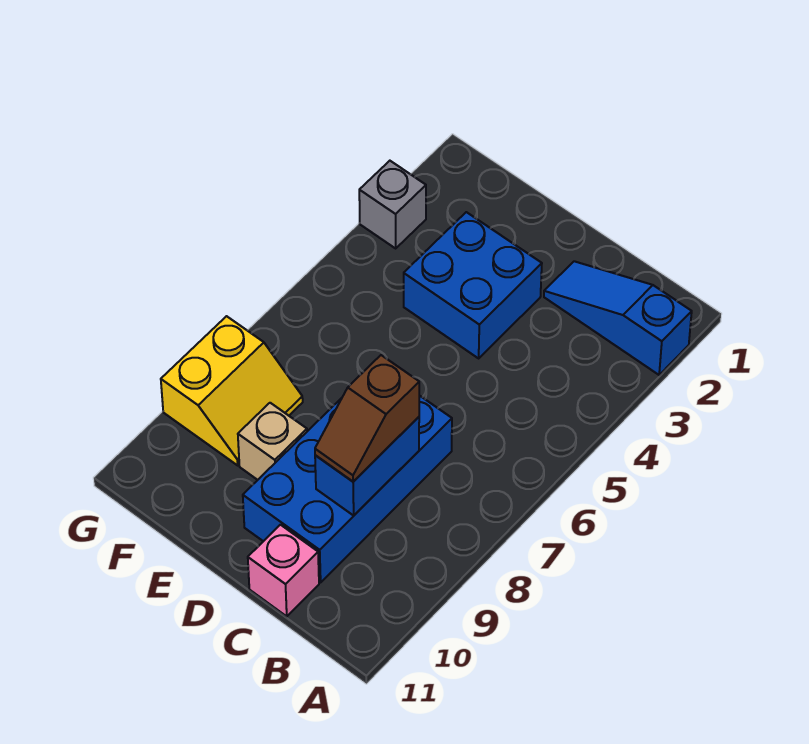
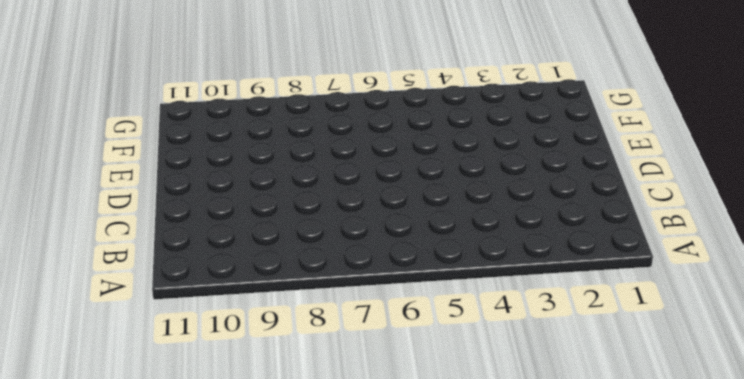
none -> blue slope A2:C2 level 1 top A
none -> blue brick C7:D10 level 1

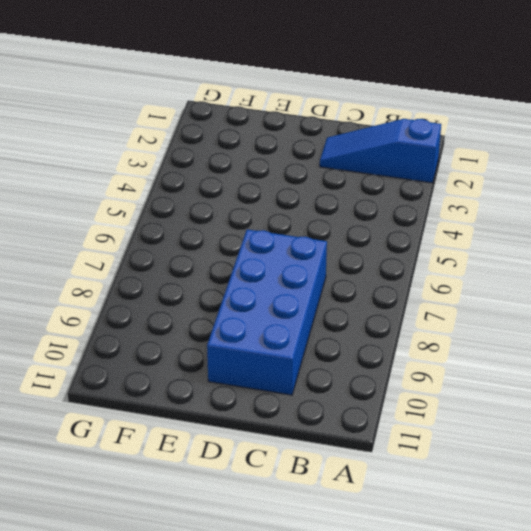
none -> pink brick C11 level 1
none -> blue brick D3:E4 level 1

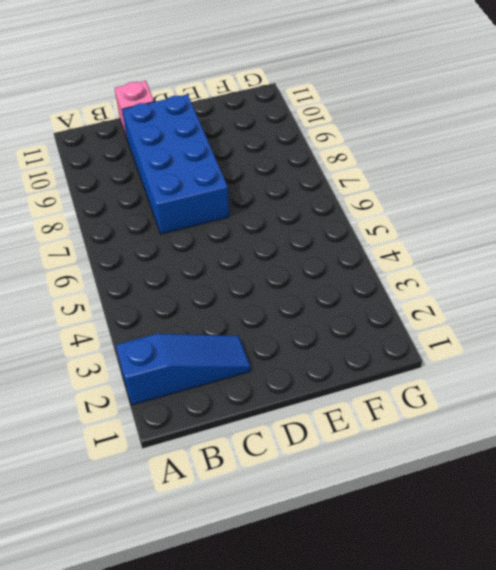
none -> blue brick D3:E4 level 1
none -> tan brick E9 level 1

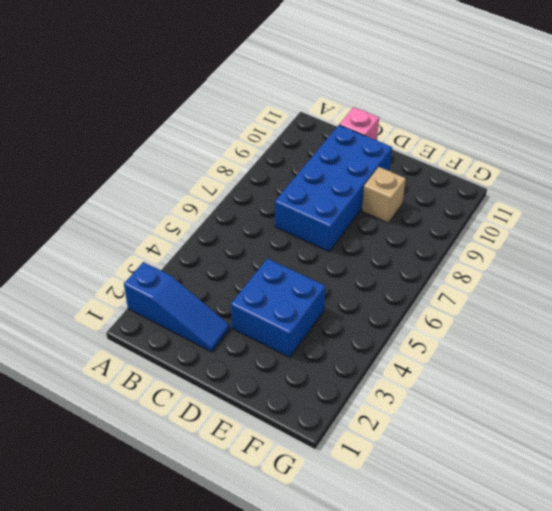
none -> yellow slope F8:G9 level 1 top G
none -> grey brick G3 level 1

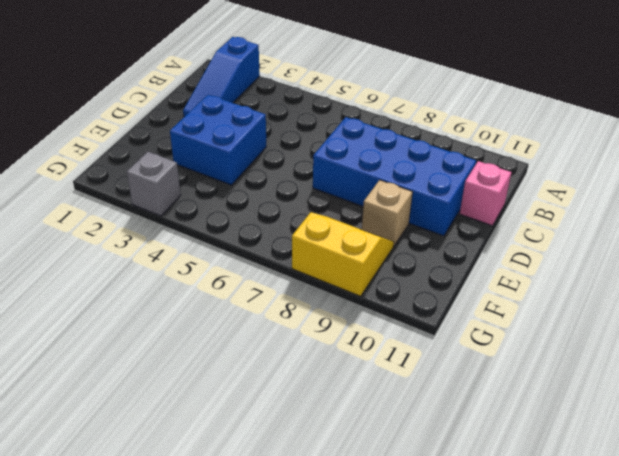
none -> blue brick C8:C9 level 2
none -> brown slope C8:C9 level 3 top 8

